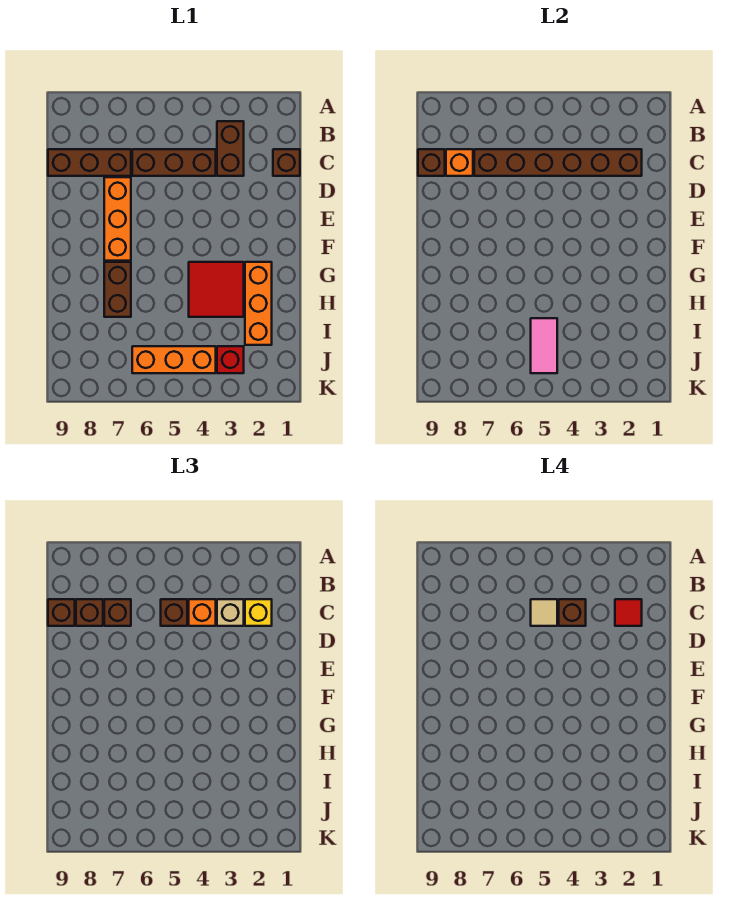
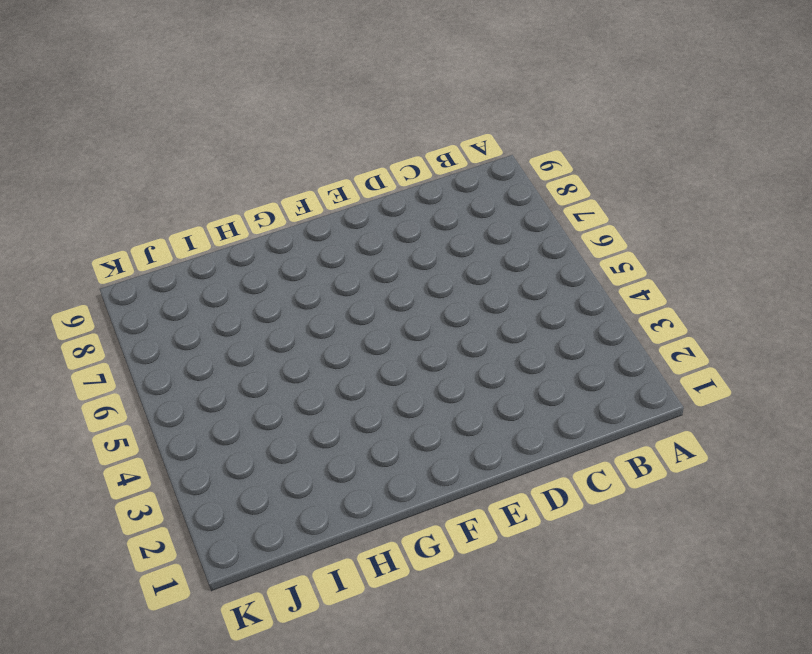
none -> brown brick B3:C3 level 1
none -> brown brick C1 level 1
none -> brown brick C4:C6 level 1

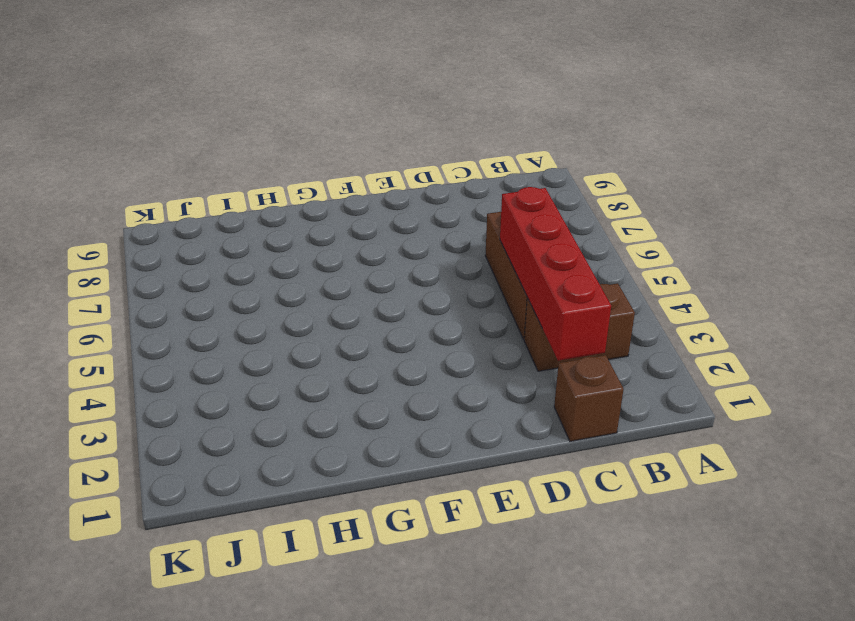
red brick C2:C5 level 2 -> brown brick C2:C7 level 2
none -> brown brick C7:C9 level 1
none -> orange brick D7:F7 level 1
none -> orange brick G2:I2 level 1

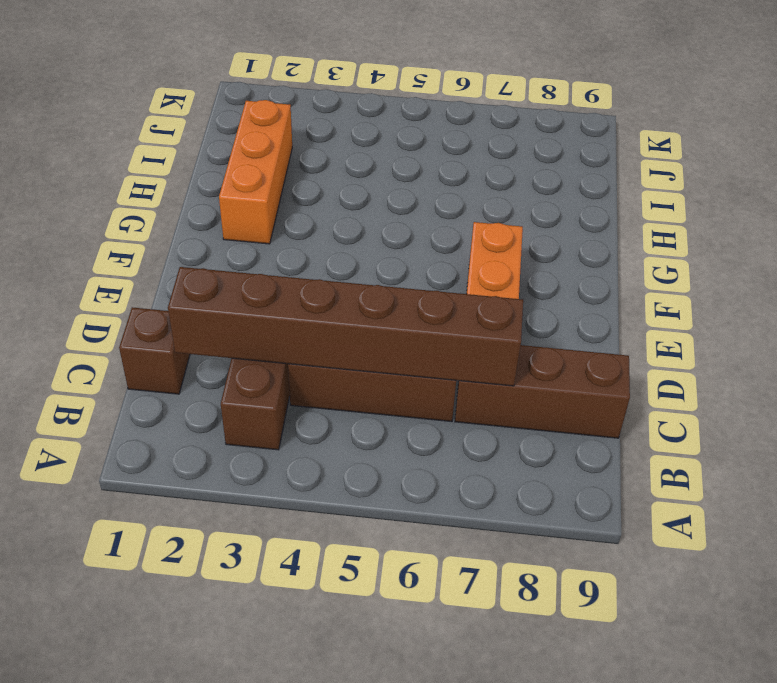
none -> red tile G3:H4 level 1
none -> brown brick G7:H7 level 1
none -> red brick J3 level 1

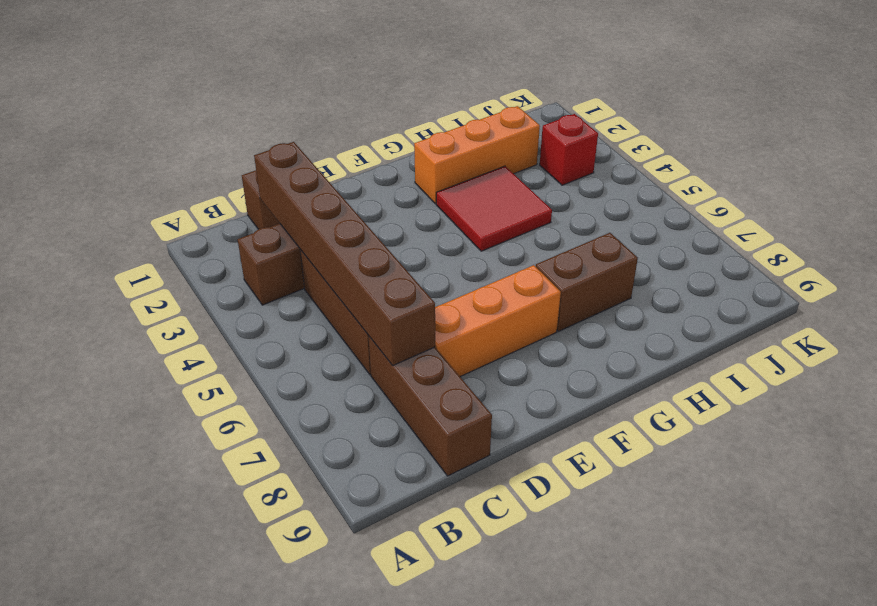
none -> orange brick J4:J6 level 1
none -> orange brick C8 level 2
none -> brown brick C9 level 2

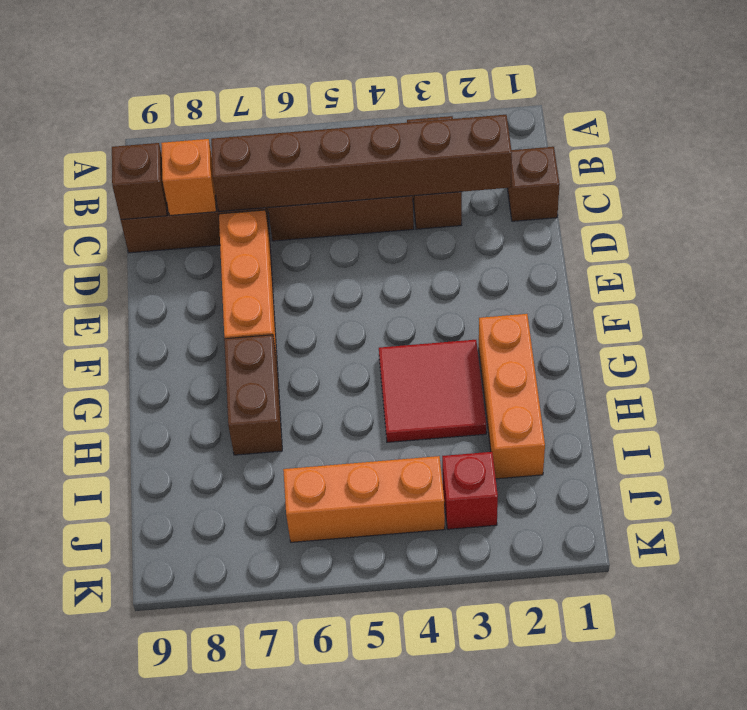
none -> pink tile I5:J5 level 2
none -> yellow brick C2 level 3
none -> tan brick C3 level 3

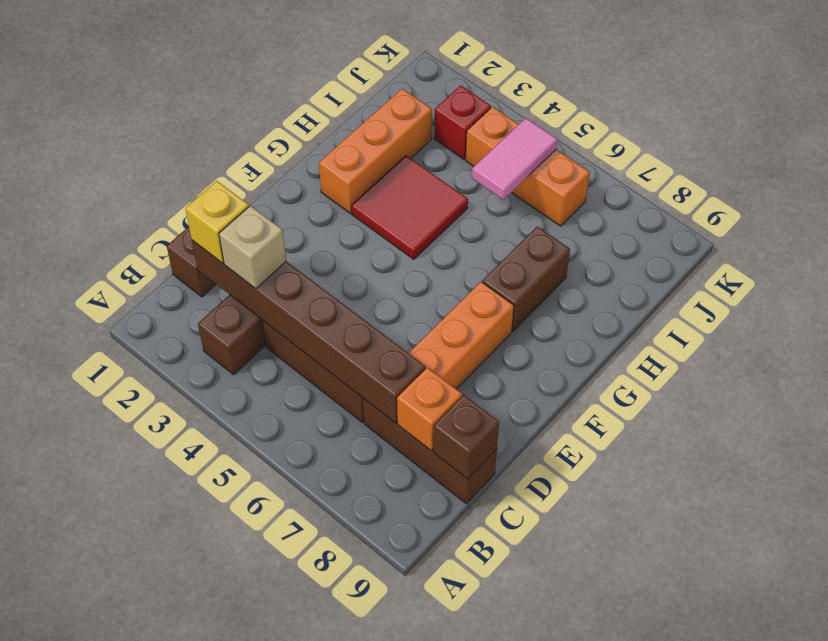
none -> orange brick C4 level 3
none -> brown brick C5 level 3
none -> brown brick C7 level 3

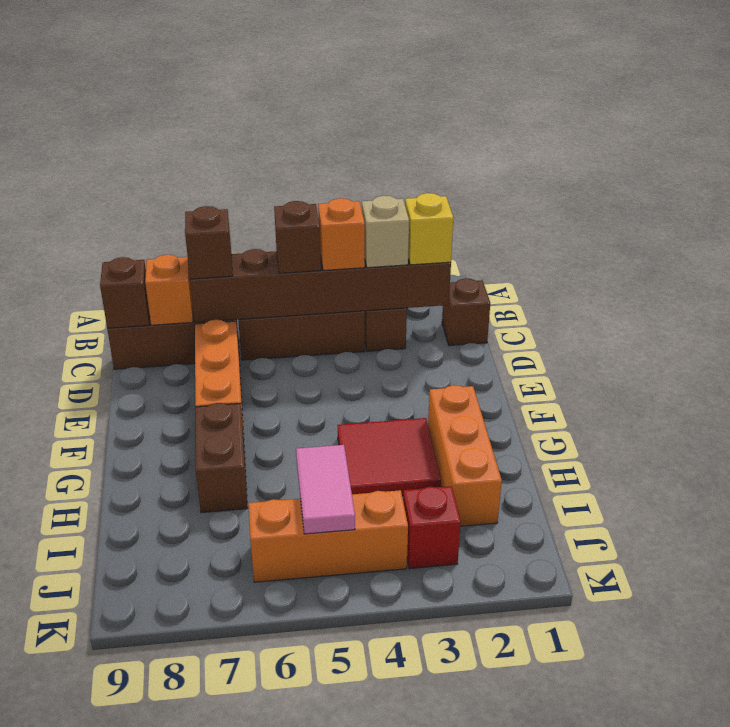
none -> brown brick C8 level 3
none -> brown brick C9 level 3
none -> red tile C2 level 4

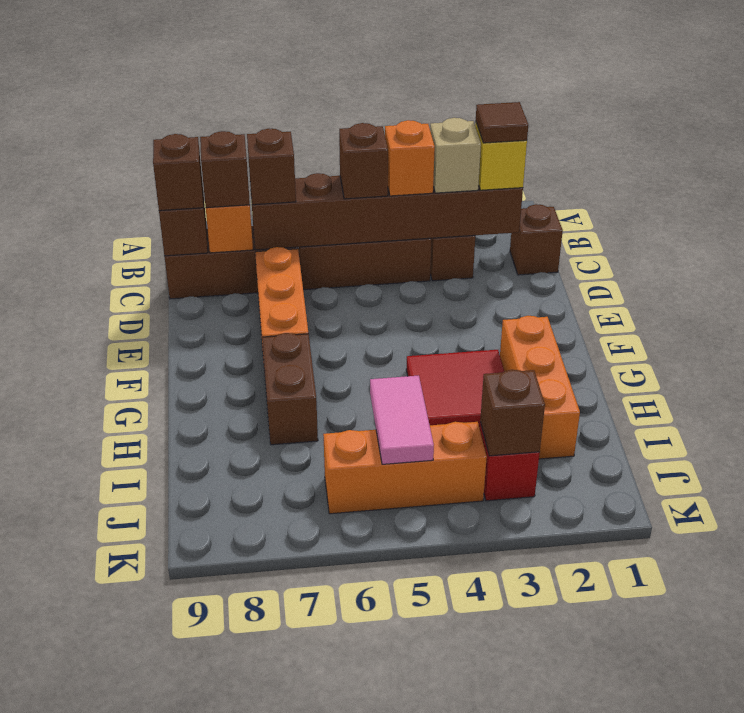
brown tile C2 level 4 -> red tile C2 level 4
brown brick J3 level 2 -> brown brick C4 level 4
none -> tan tile C5 level 4

